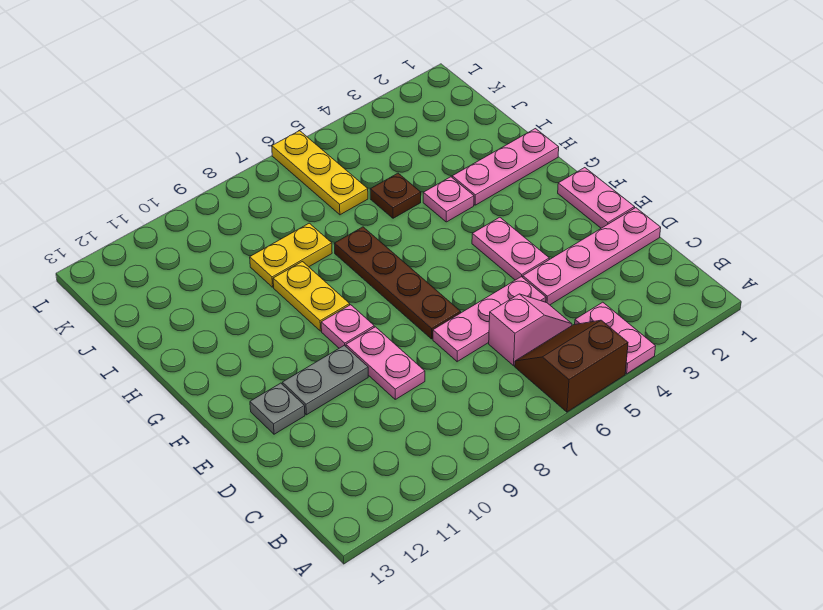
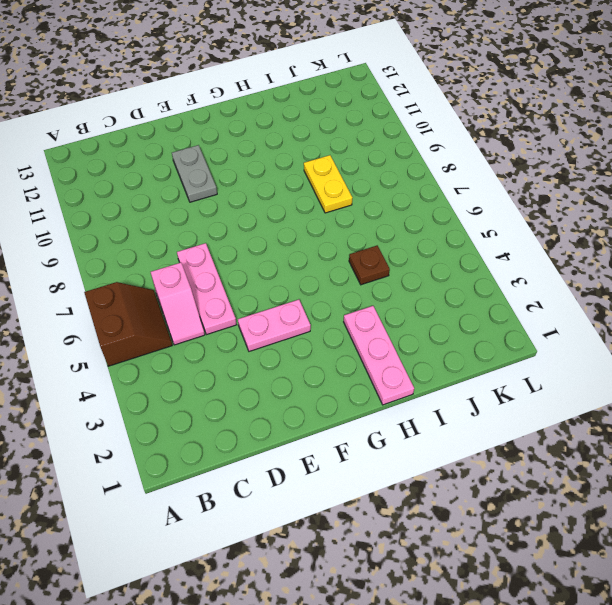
none -> pink plate A4:B4 level 1
none -> pink plate D1:D4 level 1
none -> pink plate D9:E9 level 1

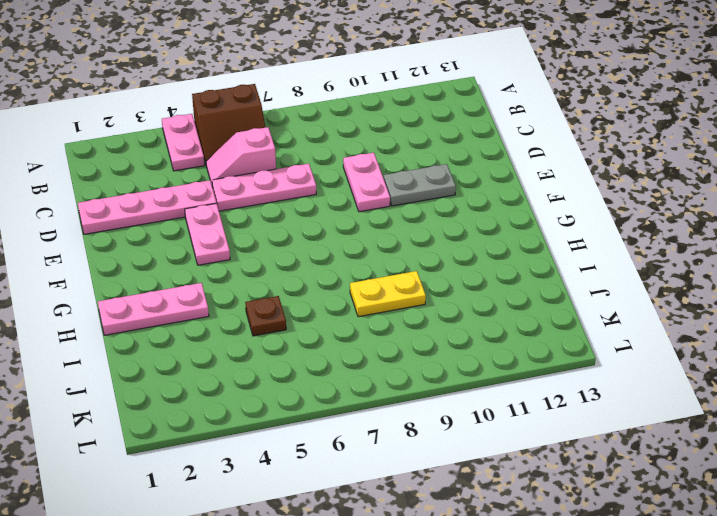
none -> pink plate E1:F1 level 1
none -> brown plate E7:H7 level 1
none -> grey plate E12 level 1

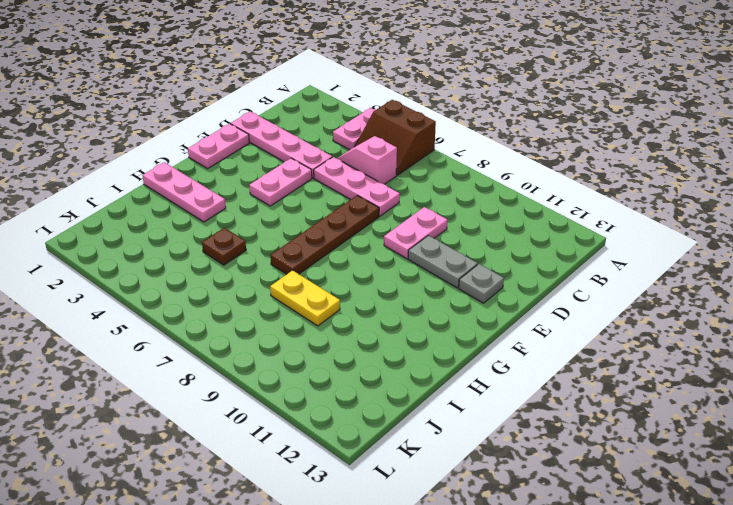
none -> pink plate F9 level 1
none -> yellow plate G9:H9 level 1
none -> pink plate H4 level 1

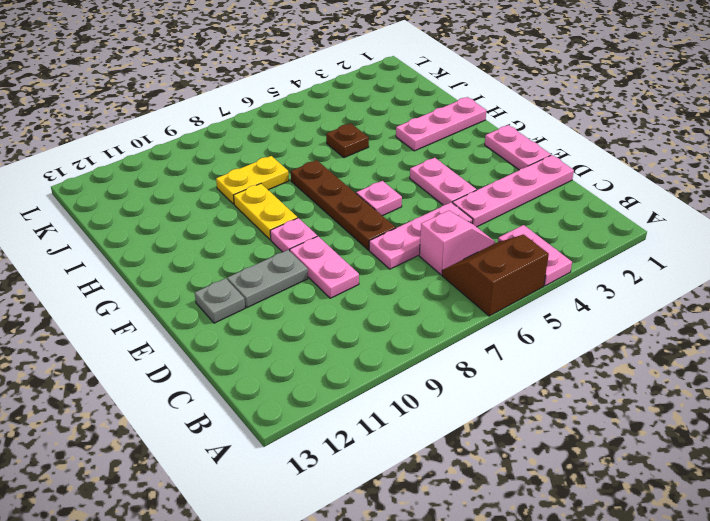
pink plate F6 level 1 -> pink plate H4 level 1
none -> yellow plate J6:L6 level 1

